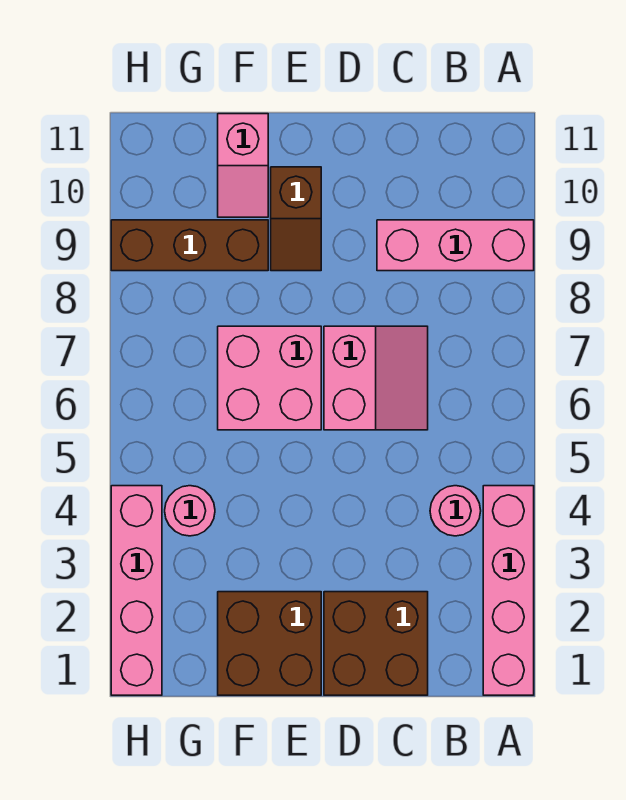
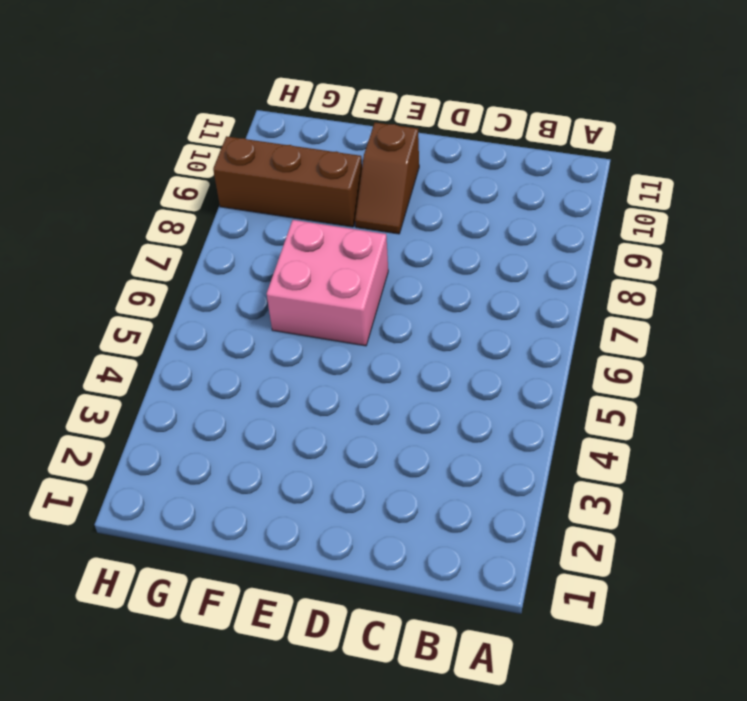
none -> pink brick A1:A4 level 1
none -> pink brick A9:C9 level 1
none -> pink round brick B4 level 1

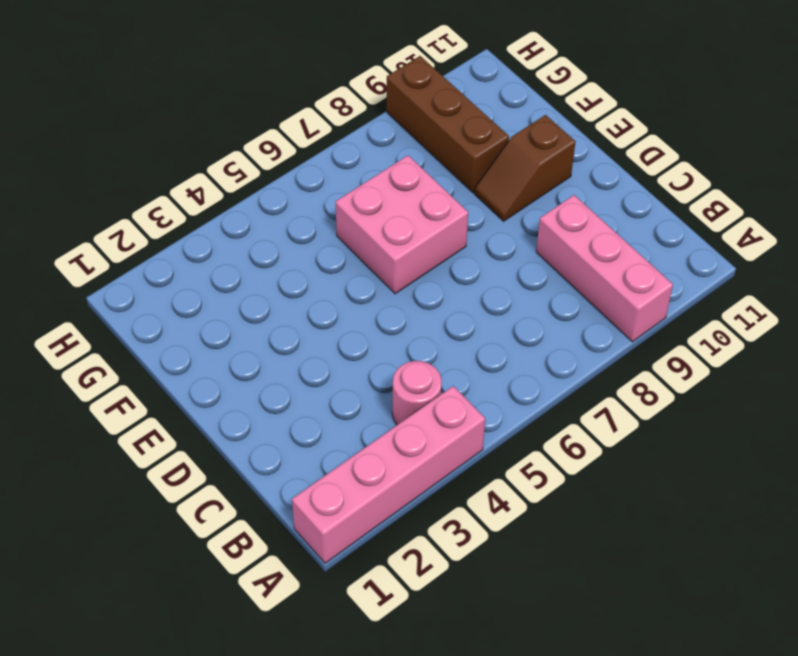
none -> brown brick C1:D2 level 1
none -> pink slope C6:D7 level 1 top D
none -> brown brick E1:F2 level 1

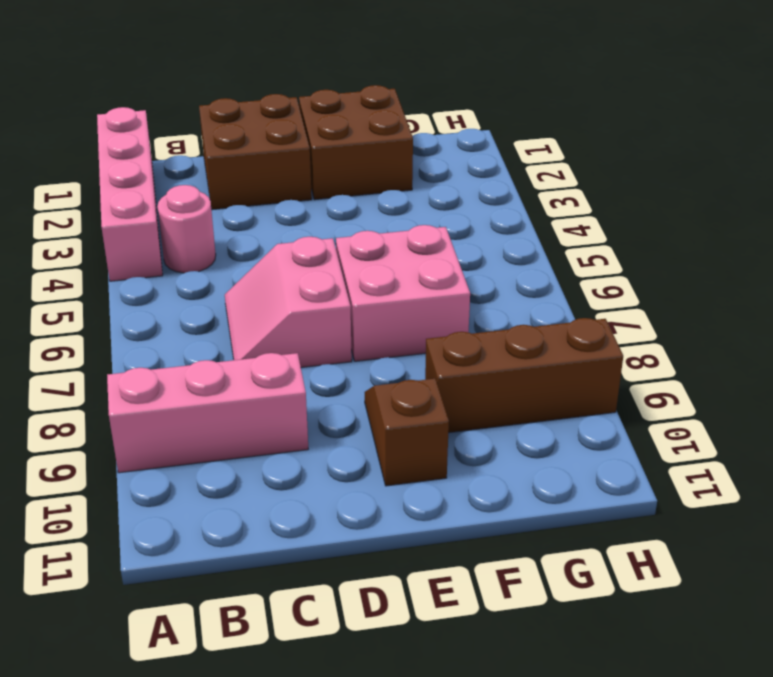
none -> pink slope F10:F11 level 1 top 11
none -> pink round brick G4 level 1
none -> pink brick H1:H4 level 1

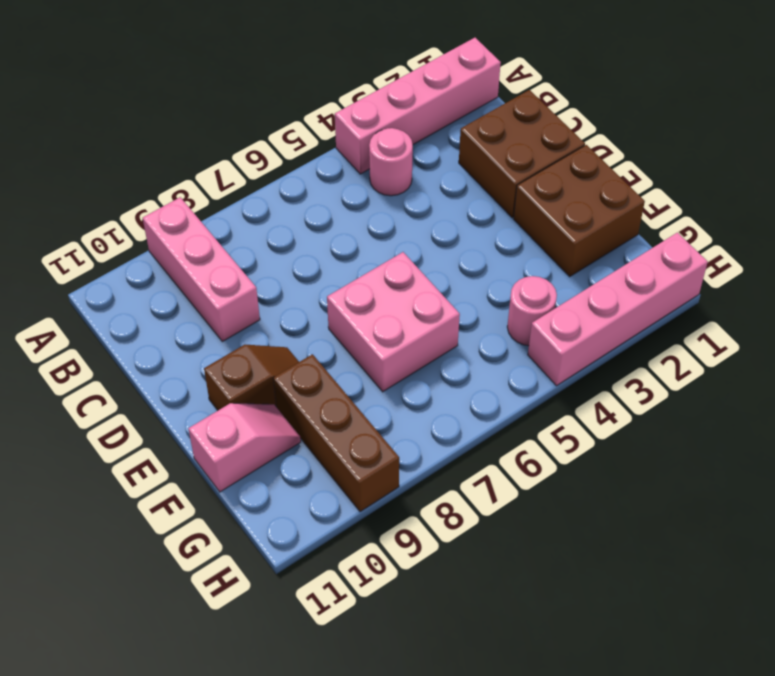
none -> pink slope C6:D7 level 1 top D

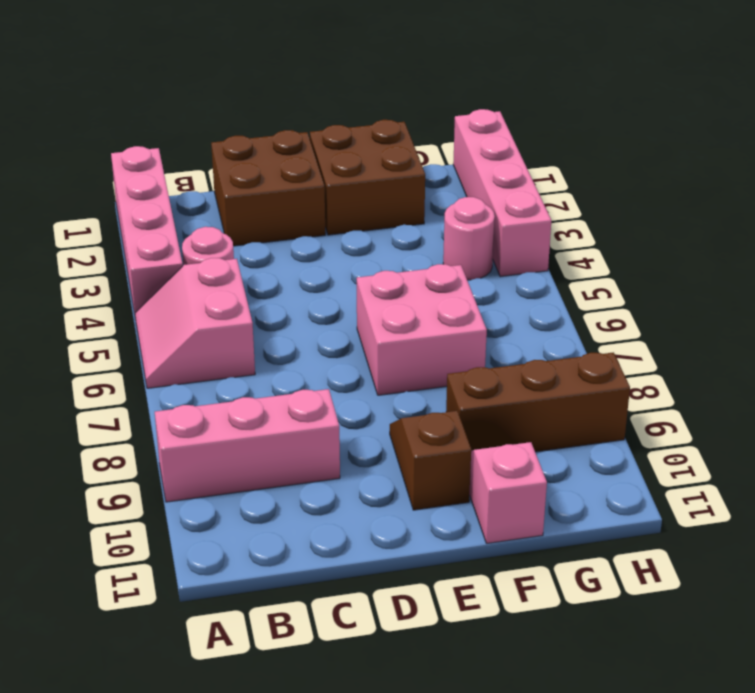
pink slope A5:B6 level 1 top B -> pink slope C6:D7 level 1 top D

